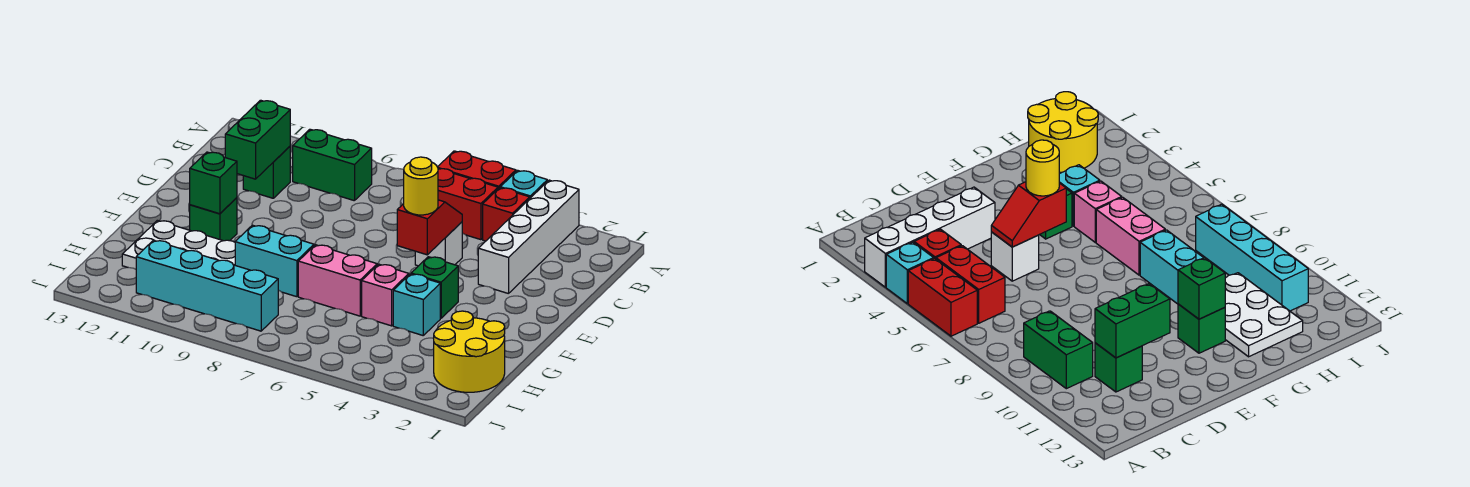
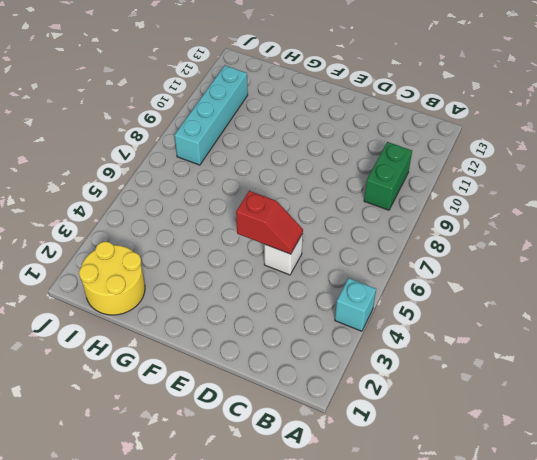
none -> white brick A3:D3 level 1
none -> red brick A5:A6 level 1
none -> red brick B4 level 1

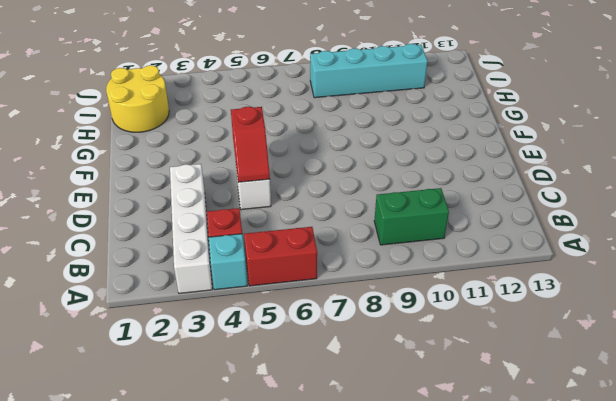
none -> red brick B5:B6 level 1
none -> green brick C11 level 1
none -> green brick F4 level 1

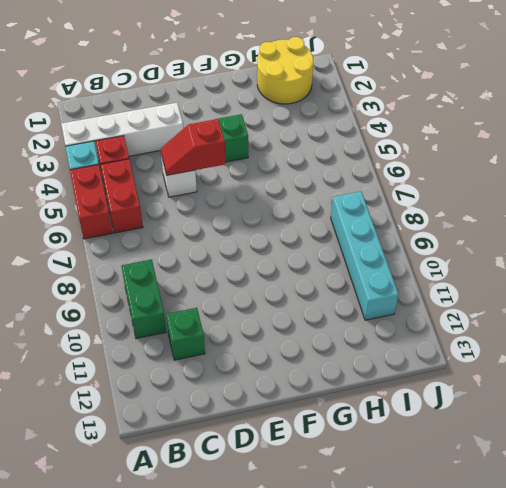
none -> green brick F11 level 1
none -> cyan brick G4 level 1
none -> pink brick G5 level 1

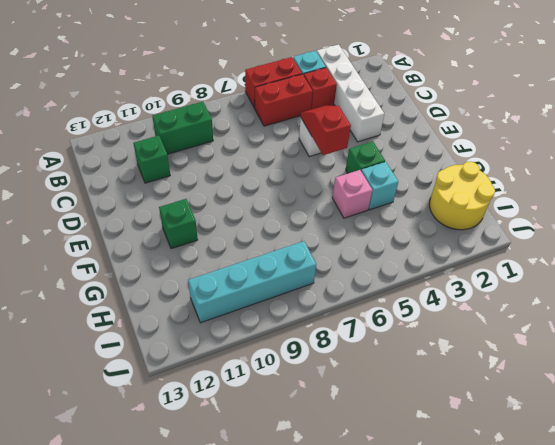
none -> pink brick G6:G7 level 1
none -> cyan brick G8:G9 level 1
none -> white plate G10:H12 level 1

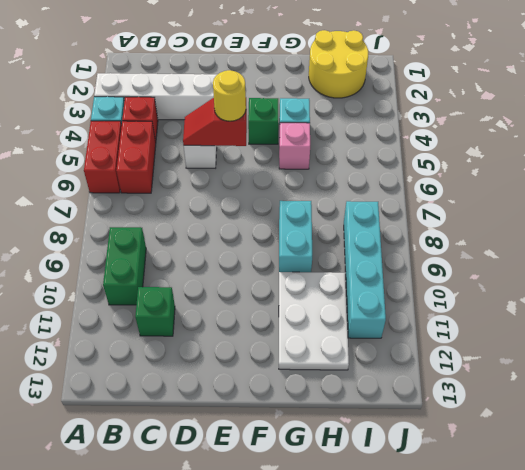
none -> green brick F11 level 1
none -> pink brick G6:G7 level 1
none -> green brick C11:D11 level 2

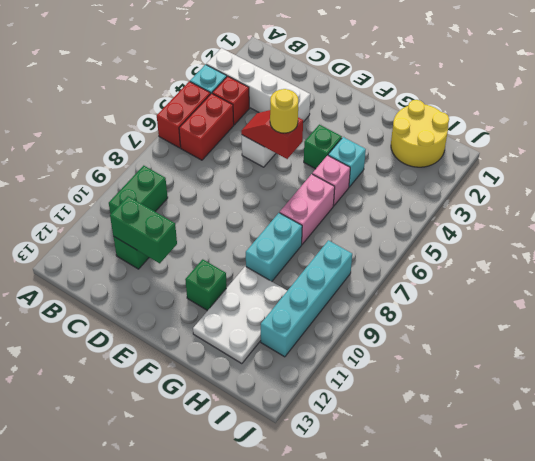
none -> green brick F11 level 2

